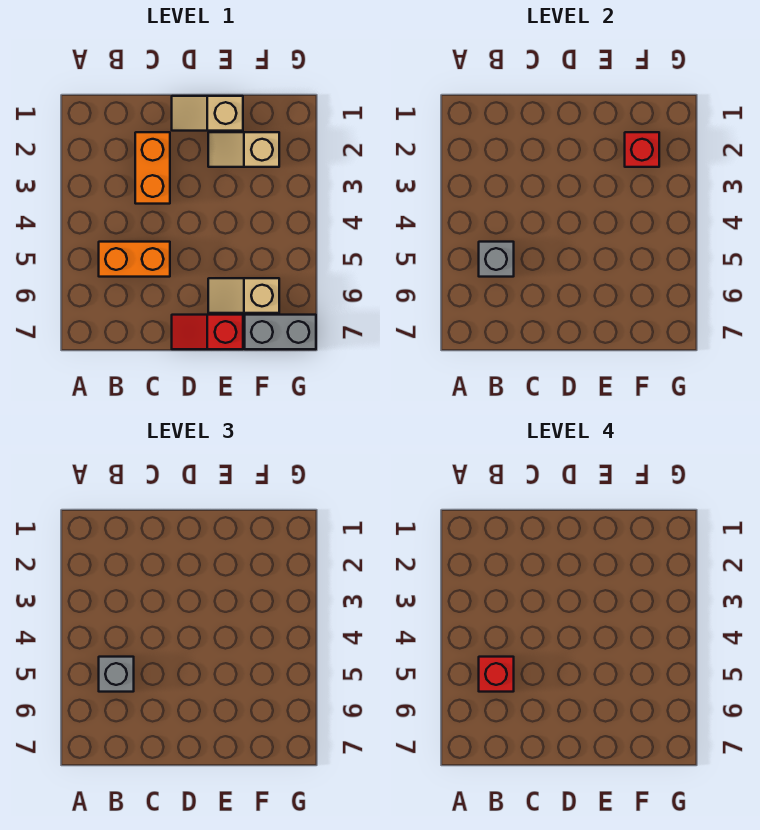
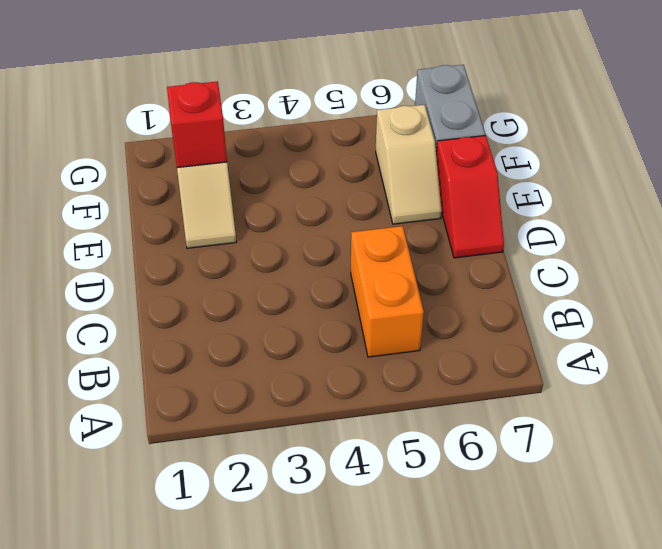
none -> orange brick C2:C3 level 1
none -> tan slope D1:E1 level 1 top E

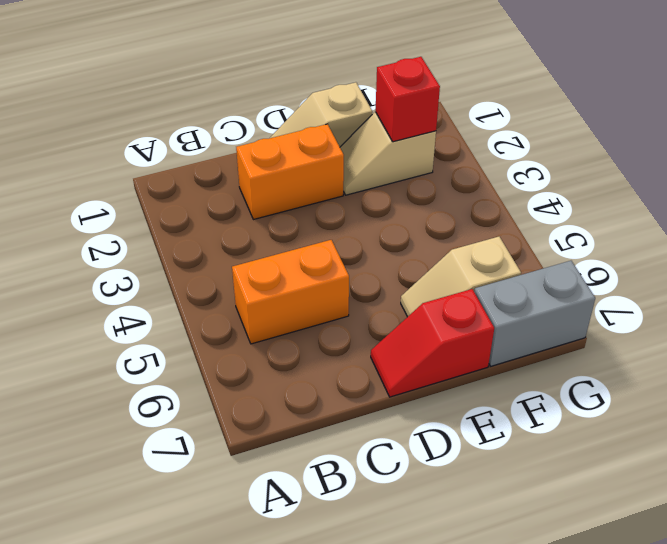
orange brick C2:D2 level 1 -> orange brick C2:C3 level 1
none -> grey brick B5 level 2
none -> grey brick B5 level 3

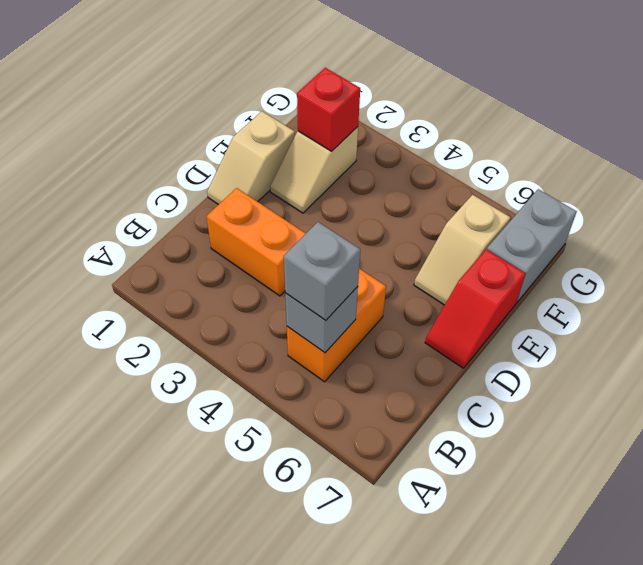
none -> red brick B5 level 4

